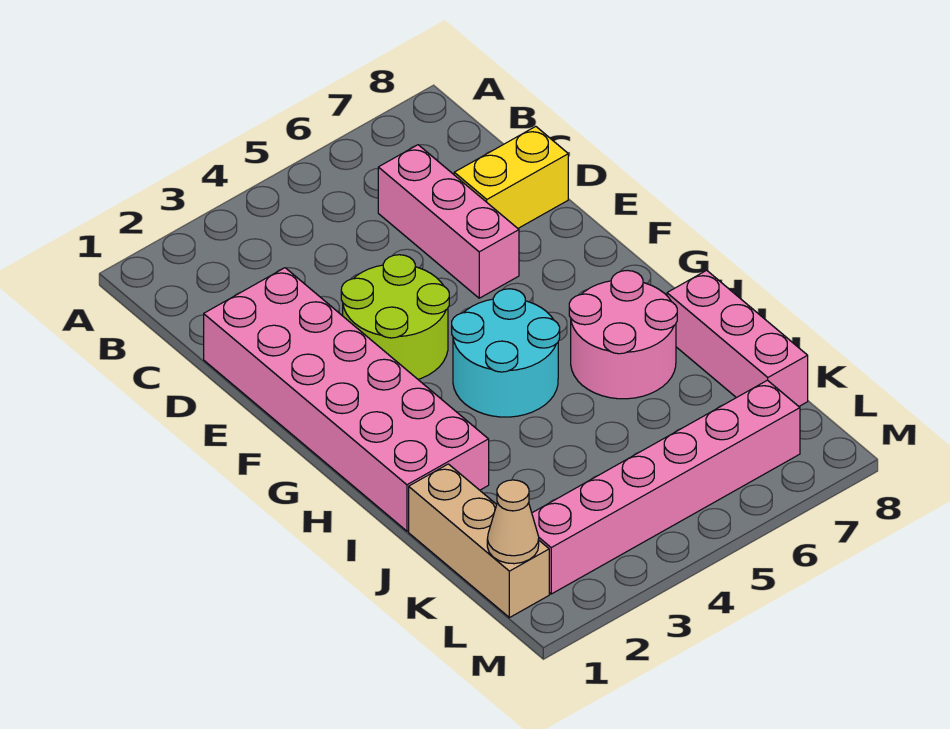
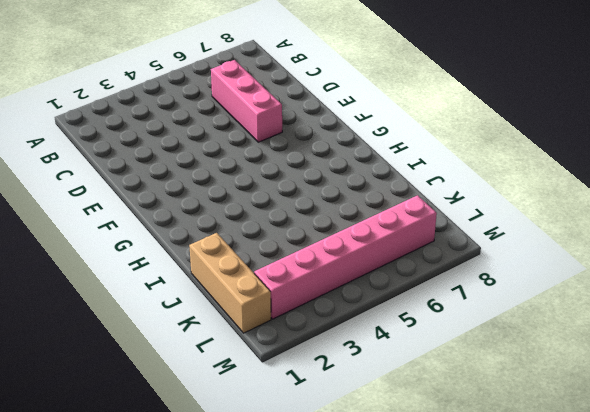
none -> pink brick D1:I2 level 1
none -> yellow brick D7:D8 level 1

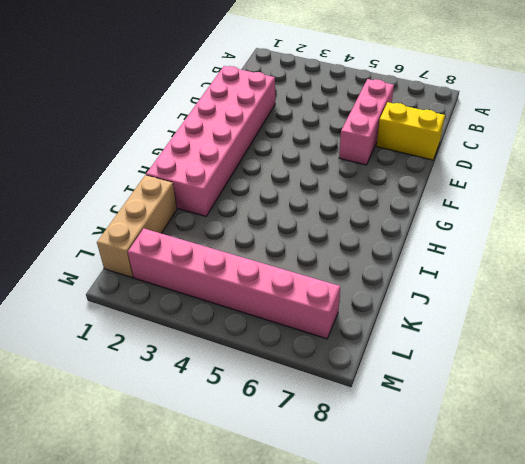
none -> lime round brick E3:F4 level 1
none -> cyan round brick G4:H5 level 1

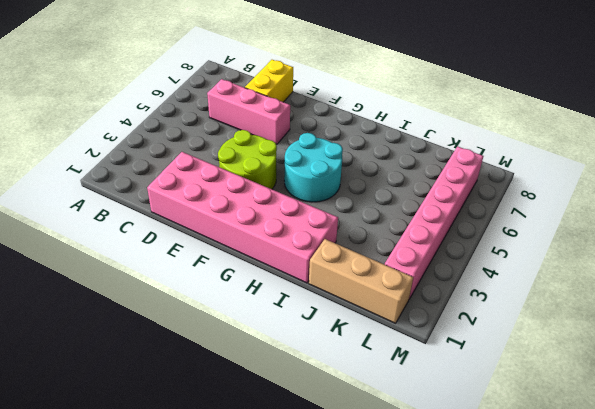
none -> pink round brick H6:I7 level 1
none -> pink brick I8:K8 level 1

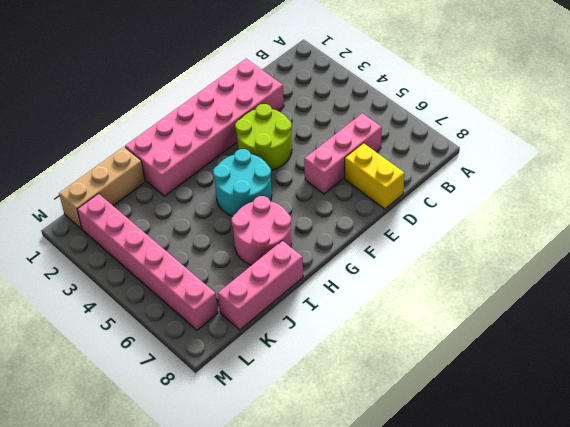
none -> tan cone L1 level 2

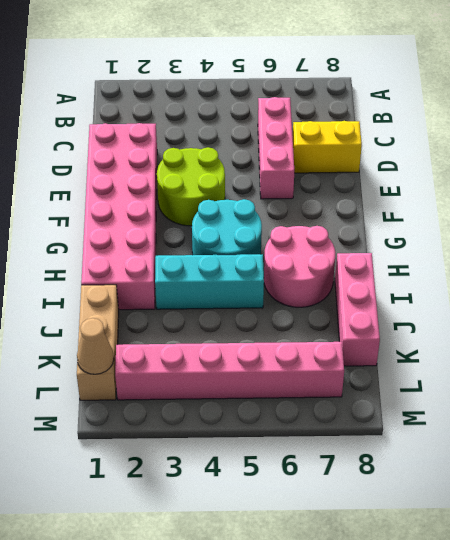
cyan brick I3:I5 level 1 -> none

